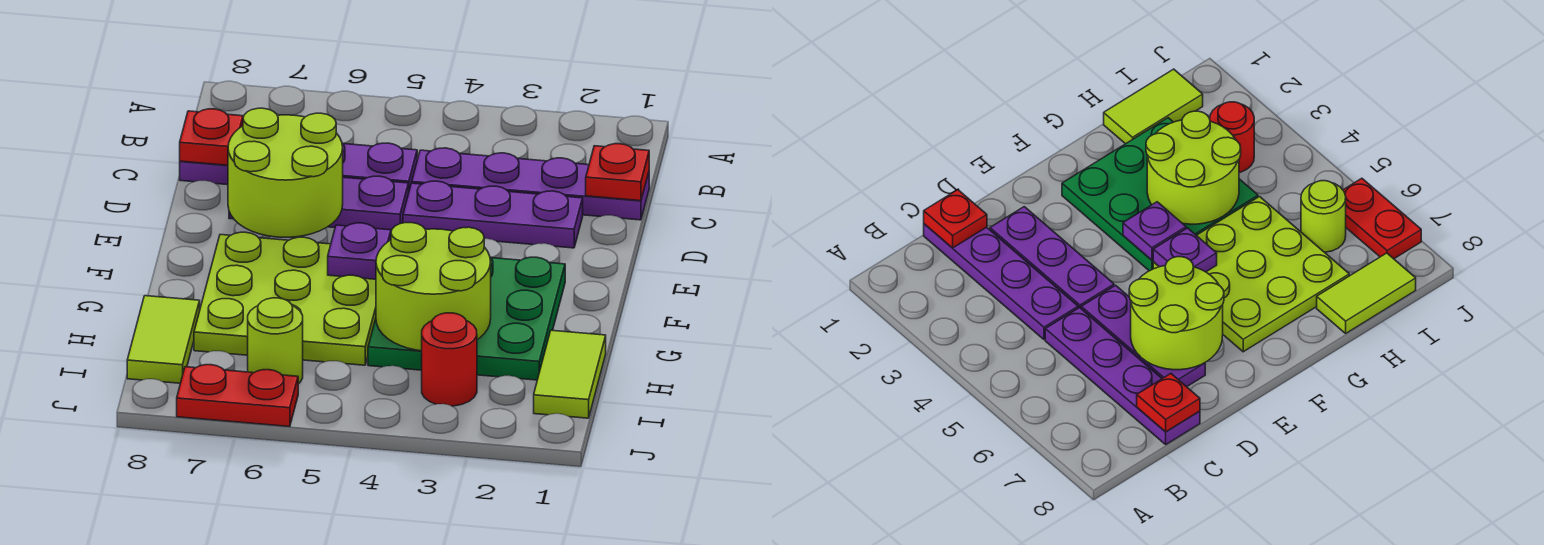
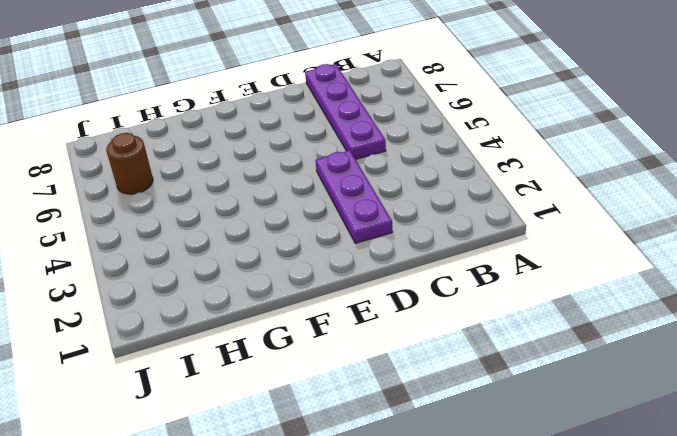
brown round brick I6 level 1 -> lime round brick I6 level 1
none -> purple plate C1:C4 level 1
none -> purple plate D5:D7 level 1
none -> green plate F2:H4 level 1

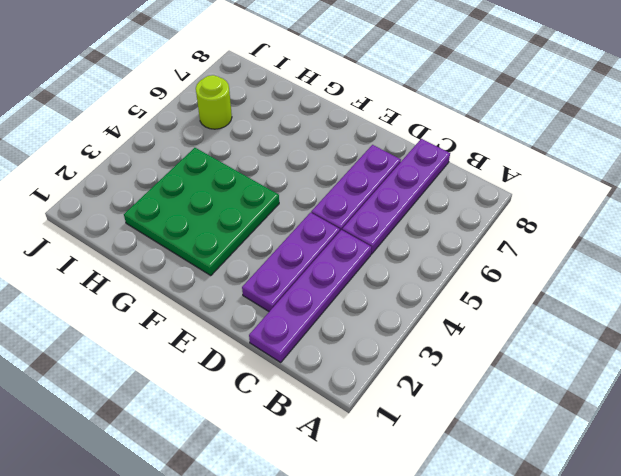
none -> lime plate F5:H7 level 1
none -> lime tile H1:I1 level 1
none -> lime tile H8:I8 level 1

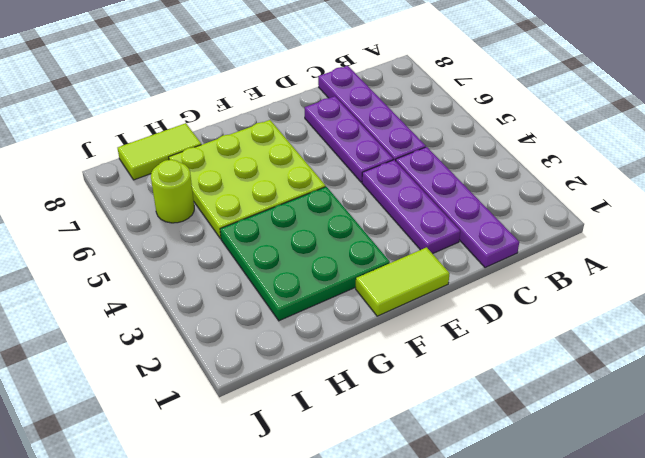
lime tile E1:F1 level 1 -> lime tile H1:I1 level 1
none -> red round brick I3 level 1
none -> red plate J6:J7 level 1
none -> red plate C1 level 2

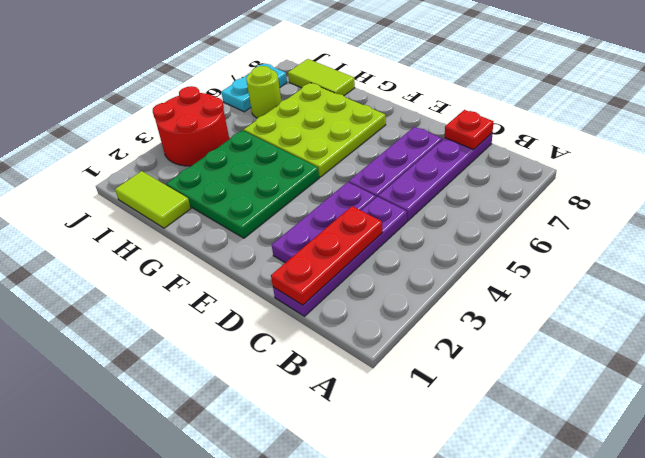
red plate C1:C3 level 2 -> red plate C1 level 2
red round brick I3:J4 level 1 -> red round brick I3 level 1
cyan plate J6:J7 level 1 -> red plate J6:J7 level 1
none -> lime round brick D6:E7 level 2
none -> purple plate F4 level 2
none -> purple plate F5 level 2

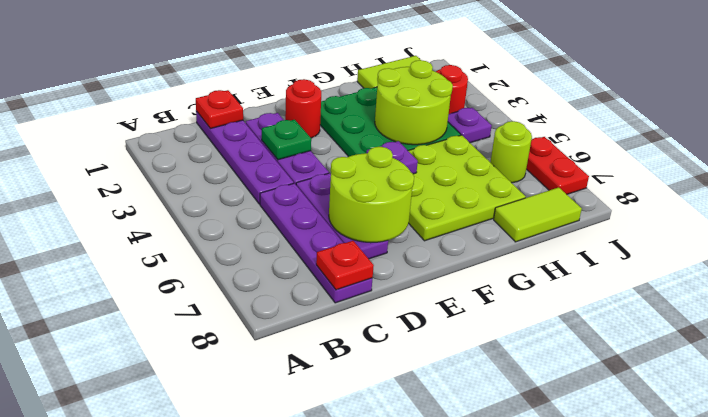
green plate D3 level 2 -> none
red round brick E2 level 1 -> none
purple plate I4 level 1 -> purple plate F4 level 2

